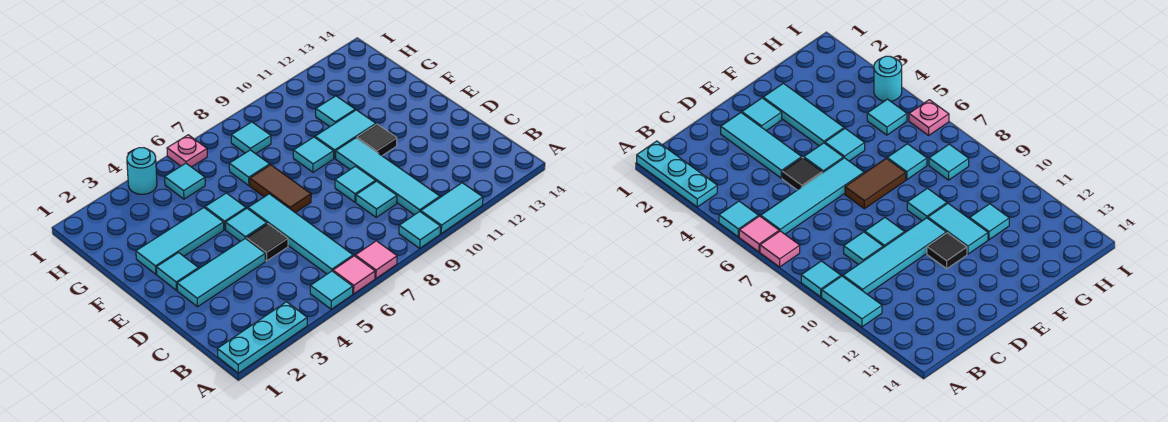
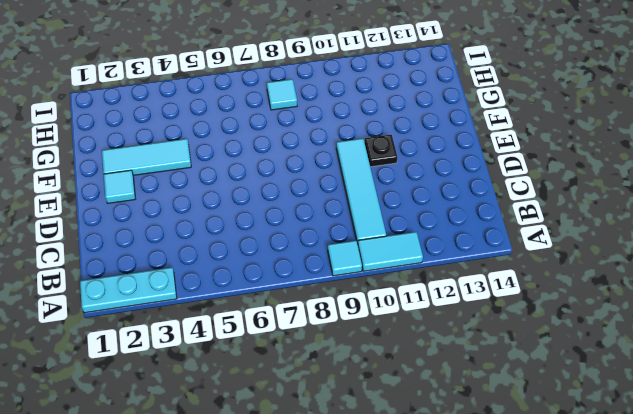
black plate E11 level 1 -> black tile E11 level 1
none -> cyan tile A5 level 1
none -> pink tile A6 level 1
none -> pink tile A7 level 1

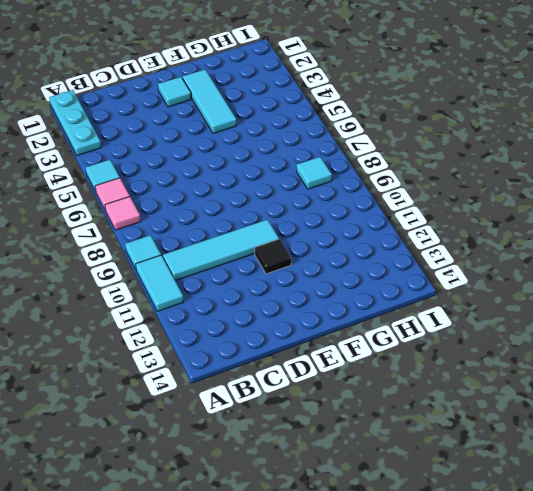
none -> cyan tile B6:E6 level 1
none -> cyan tile C9 level 1
none -> cyan tile D2:D4 level 1

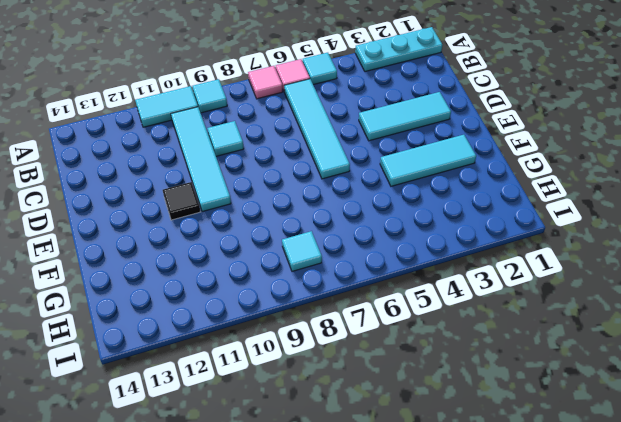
none -> black tile D5 level 1
none -> cyan tile D9 level 1
none -> cyan tile E2 level 1

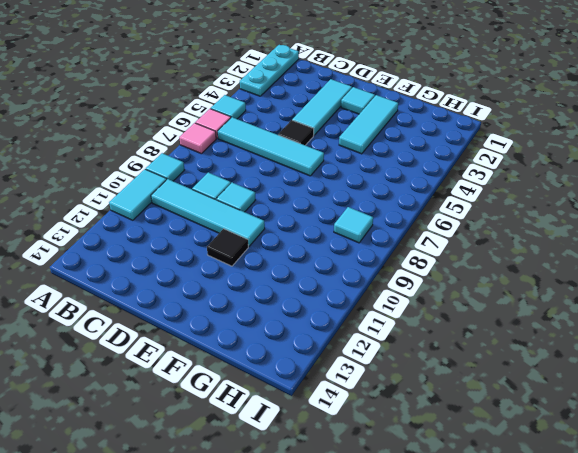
none -> cyan tile E5 level 1
none -> brown tile E7:F7 level 1
none -> cyan tile F5 level 1

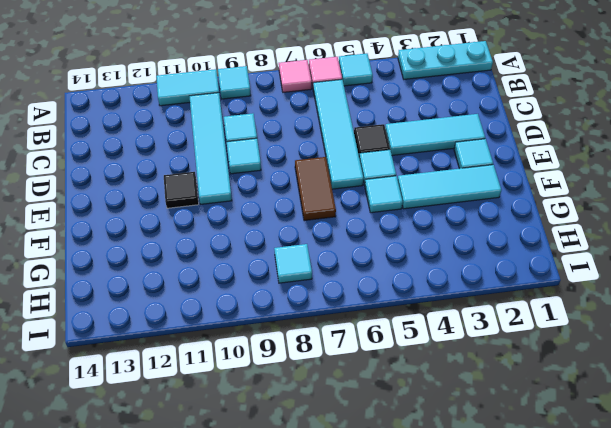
none -> cyan tile F9 level 1
none -> cyan tile F10:F11 level 1
none -> cyan tile G7 level 1

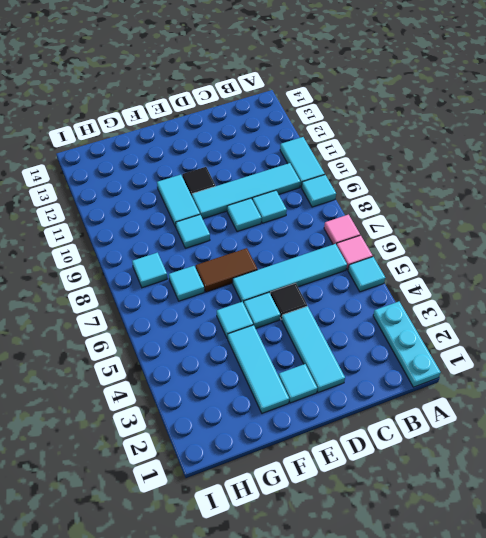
none -> cyan tile G11 level 1
none -> cyan tile H5 level 1
none -> cyan round brick I4 level 1

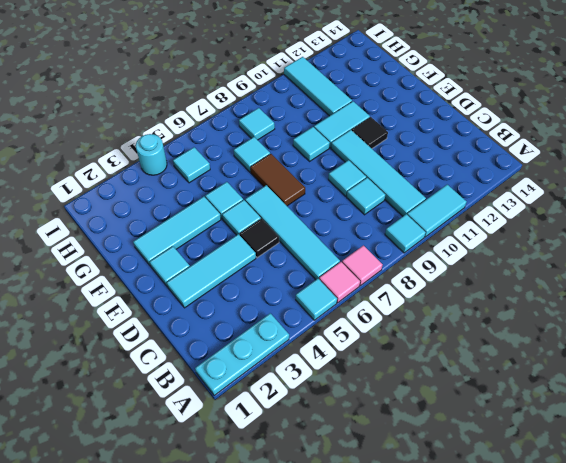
cyan tile G11:I11 level 1 -> cyan tile G11 level 1
none -> pink plate I6 level 1

